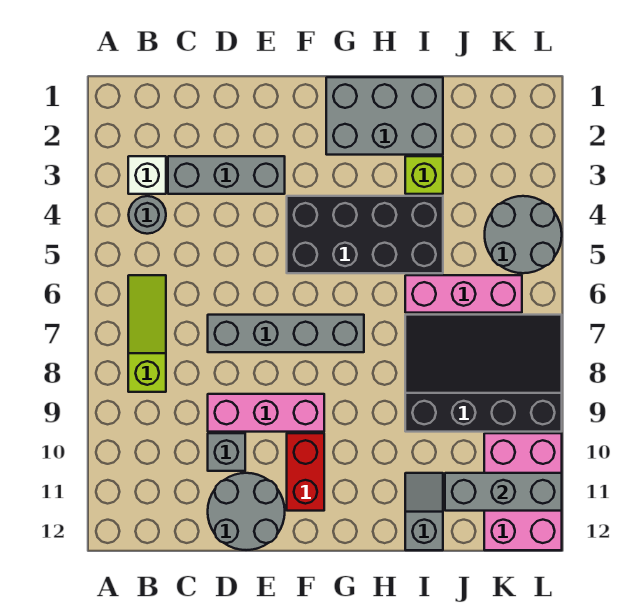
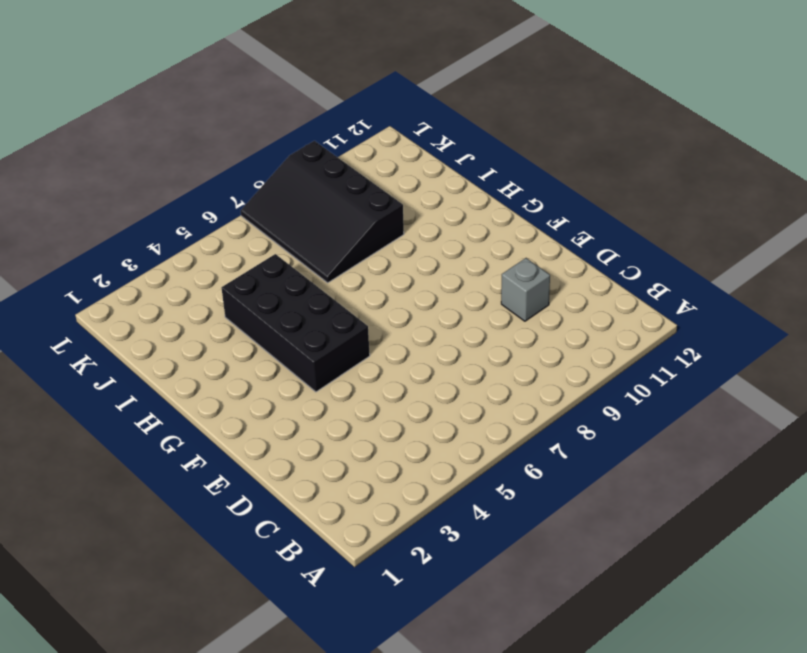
none -> white brick B3 level 1
none -> grey round brick B4 level 1
none -> lime slope B6:B8 level 1 top 8

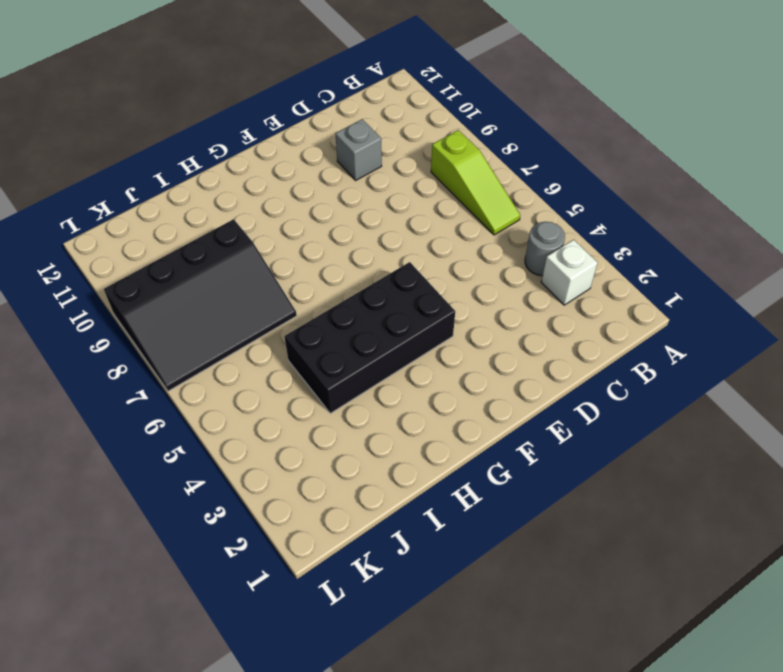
none -> grey brick C3:E3 level 1
none -> grey brick D7:G7 level 1
none -> pink brick D9:F9 level 1

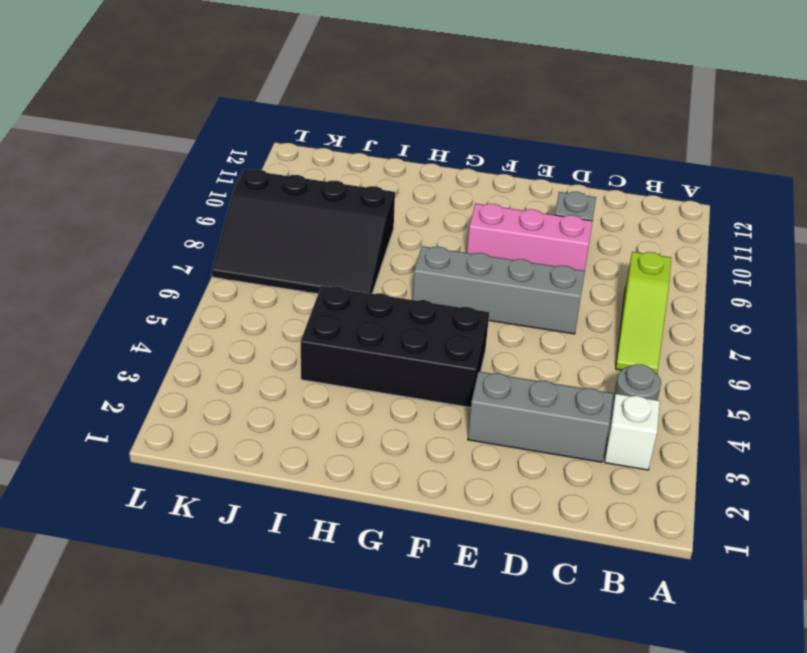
none -> grey round brick D11:E12 level 1
none -> red brick F10:F11 level 1
none -> grey brick G1:I2 level 1

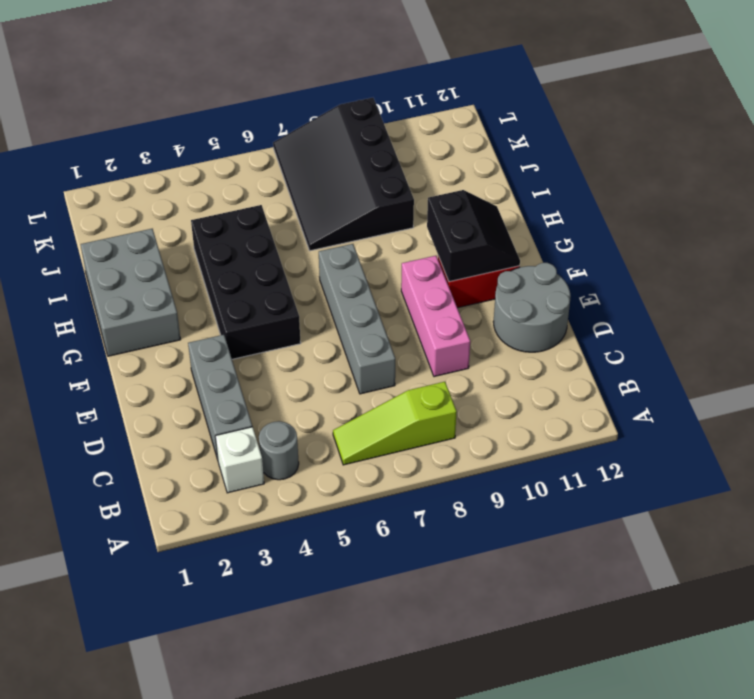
black slope F10:G11 level 2 top 10 -> none
none -> grey brick D10 level 1
none -> lime brick I3 level 1
none -> pink brick I6:K6 level 1

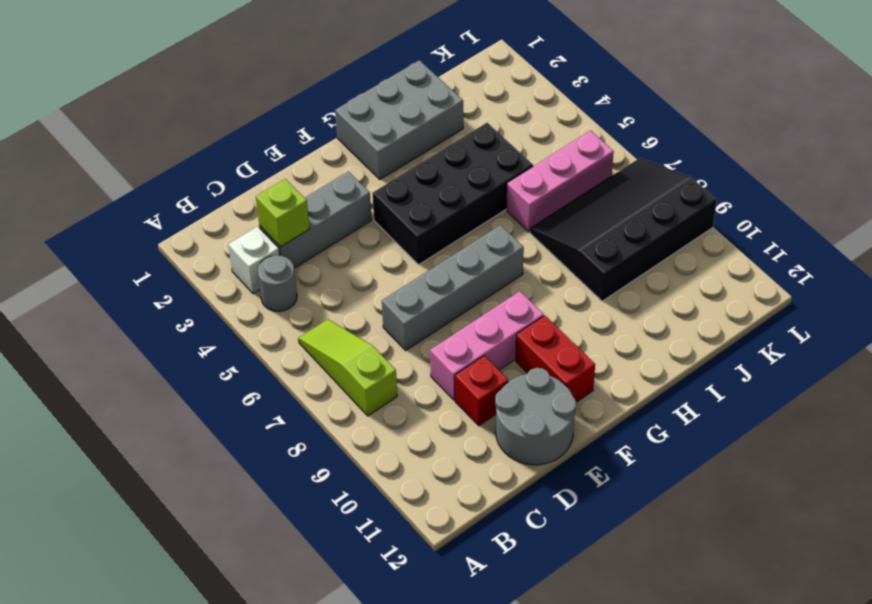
lime brick C3 level 2 -> lime brick I3 level 1
red brick D10 level 1 -> grey brick D10 level 1
none -> grey slope I11:I12 level 1 top 12
none -> grey round brick K4:L5 level 1
none -> pink brick K10:L12 level 1

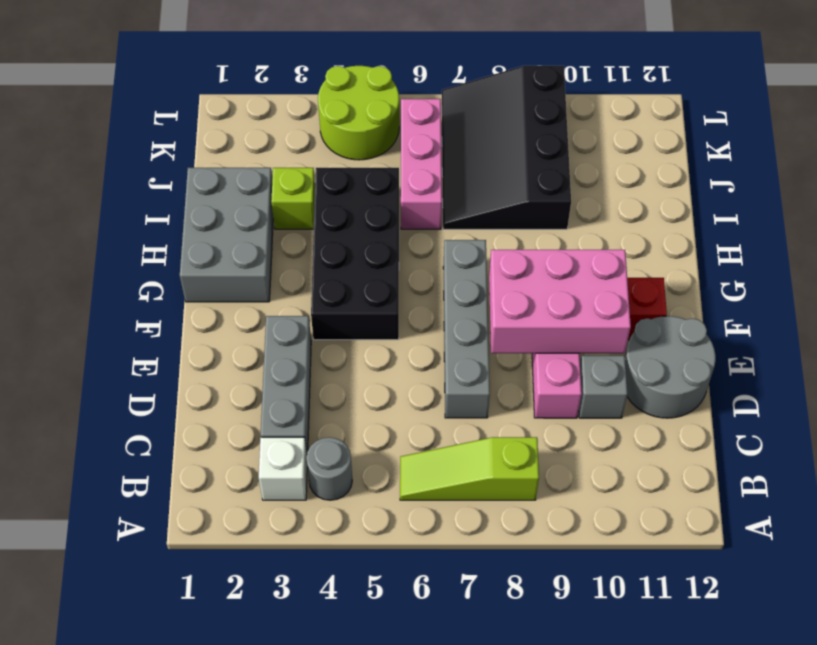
pink brick E8:F10 level 2 -> pink brick K10:L12 level 1
lime round brick K4:L5 level 1 -> grey round brick K4:L5 level 1
none -> grey slope I11:I12 level 1 top 12
none -> grey brick J11:L11 level 2

